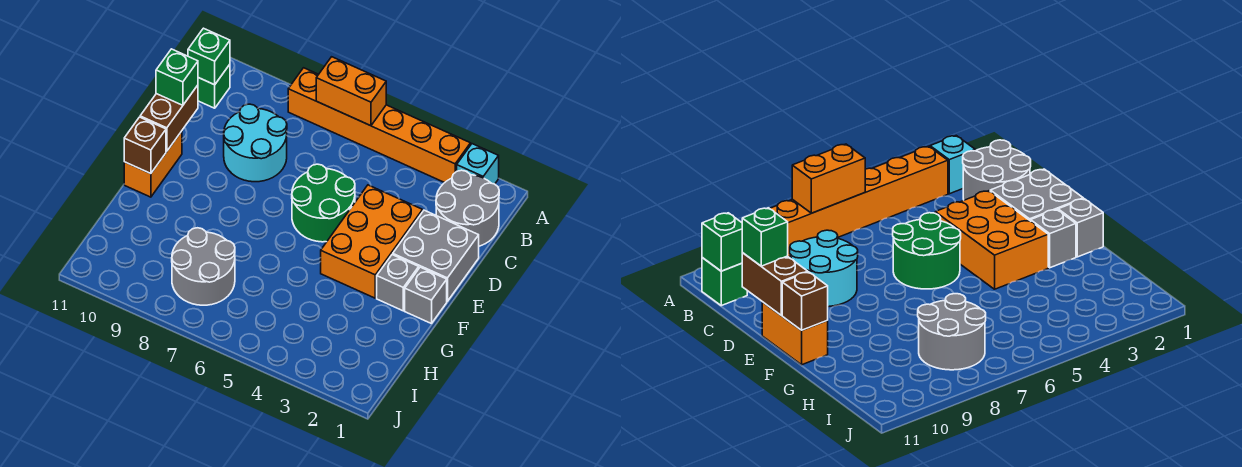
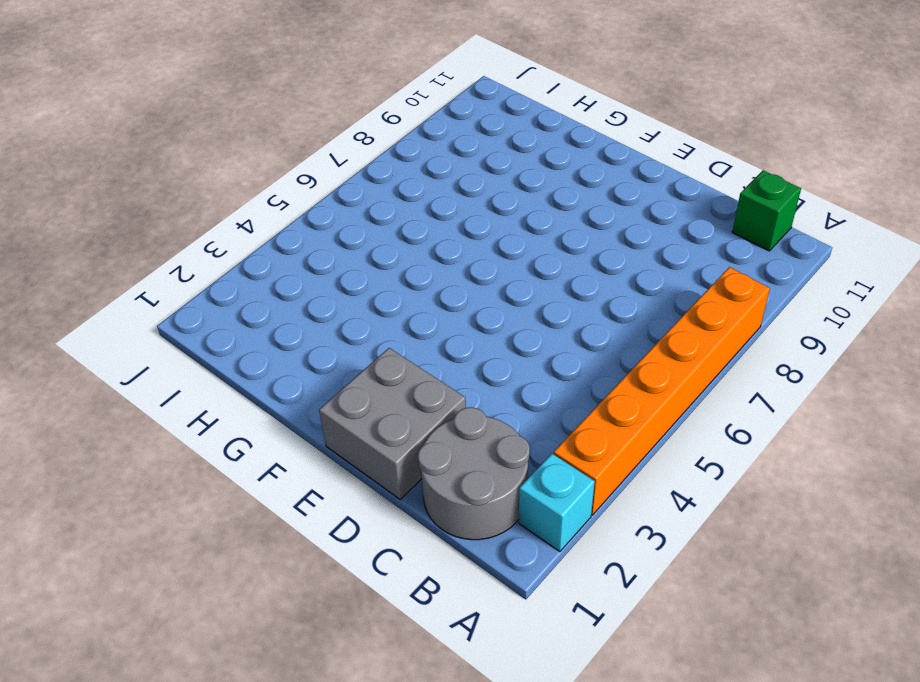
none -> cyan round brick C8:D9 level 1
none -> orange brick D3:F4 level 1
none -> green round brick D5:E6 level 1

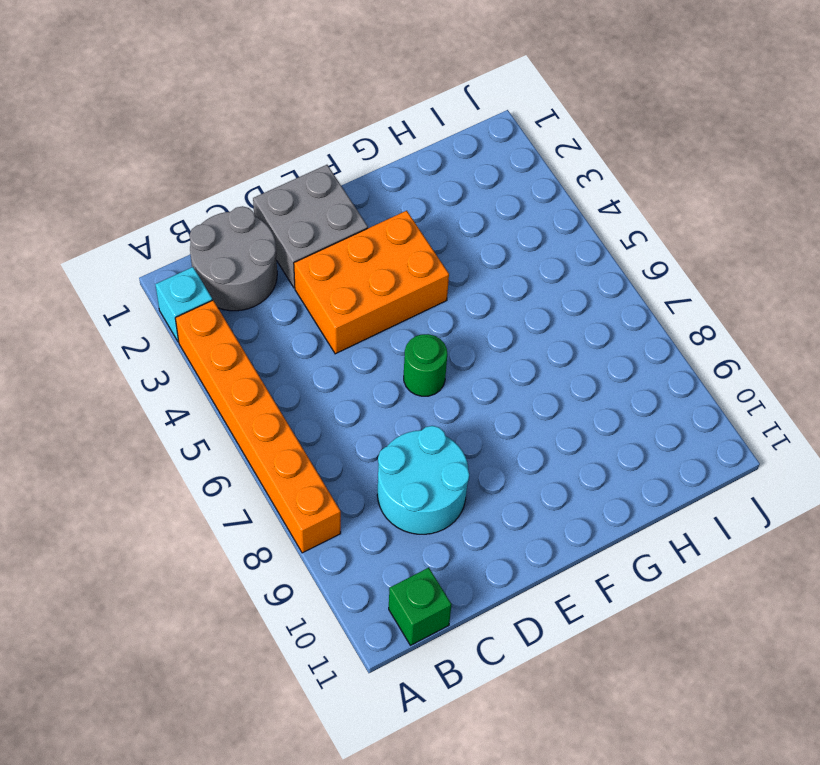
green round brick E6 level 1 -> green round brick D5:E6 level 1
none -> orange brick E11:F11 level 1
none -> grey brick F1 level 1
none -> grey brick F2 level 1

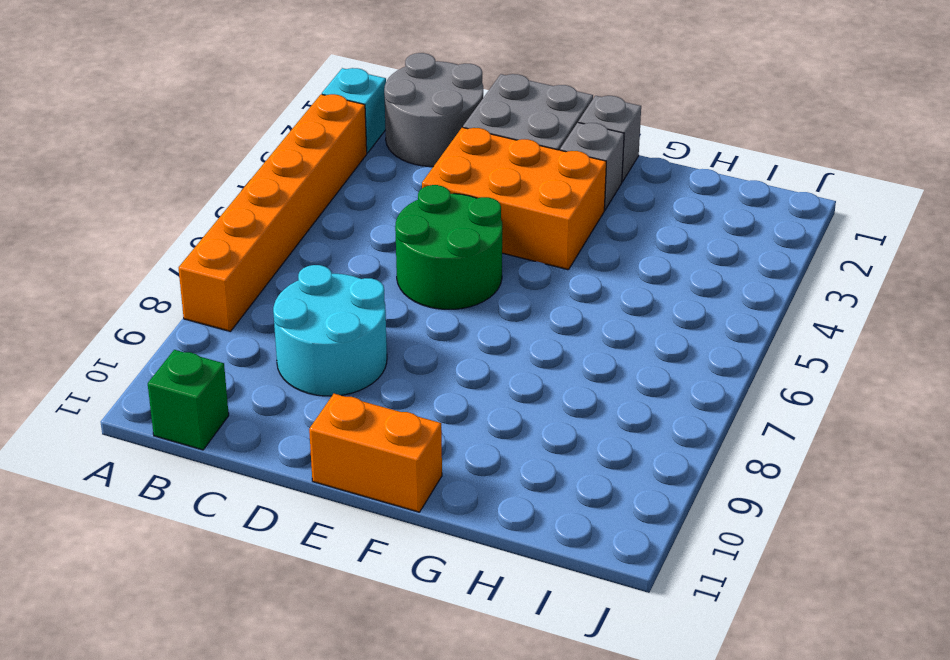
none -> grey round brick H7:I8 level 1
none -> orange brick A6:A7 level 2
none -> green brick B11 level 2

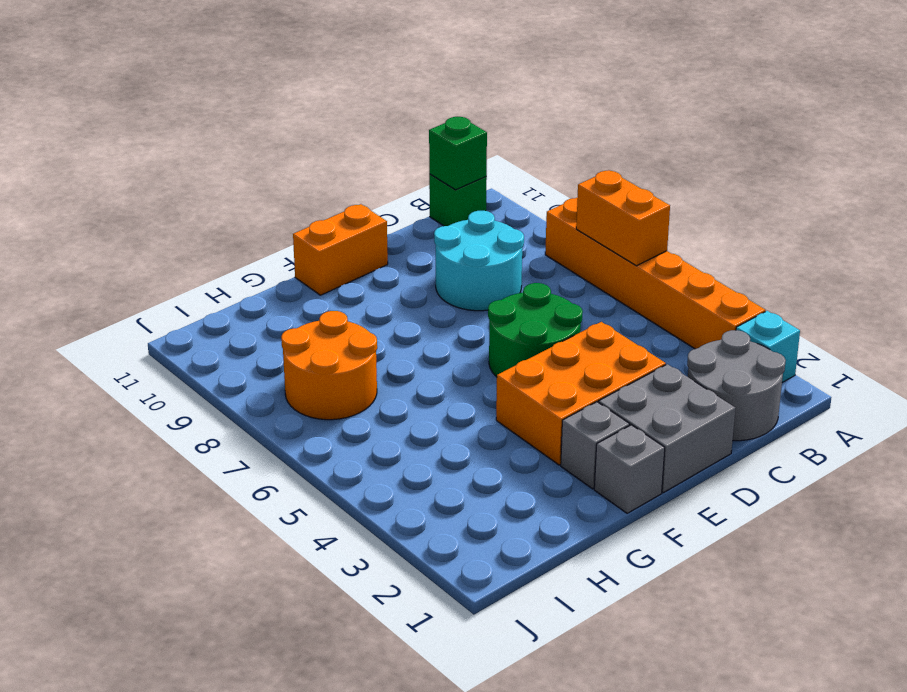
orange round brick H7:I8 level 1 -> grey round brick H7:I8 level 1
none -> brown brick D11:E11 level 2
none -> brown brick F11 level 2
none -> green brick D11 level 3

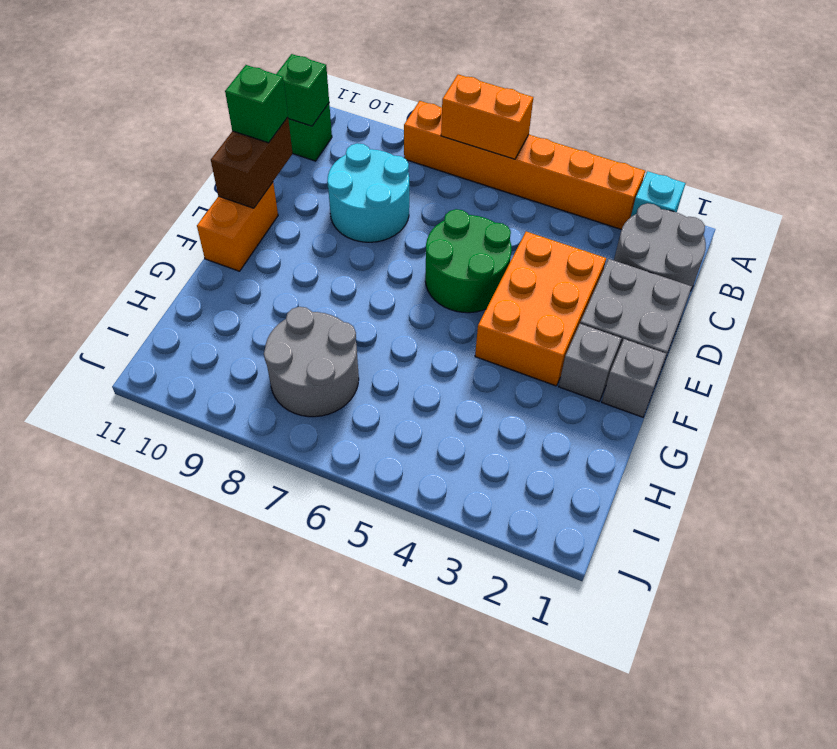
none -> brown brick F11 level 2

